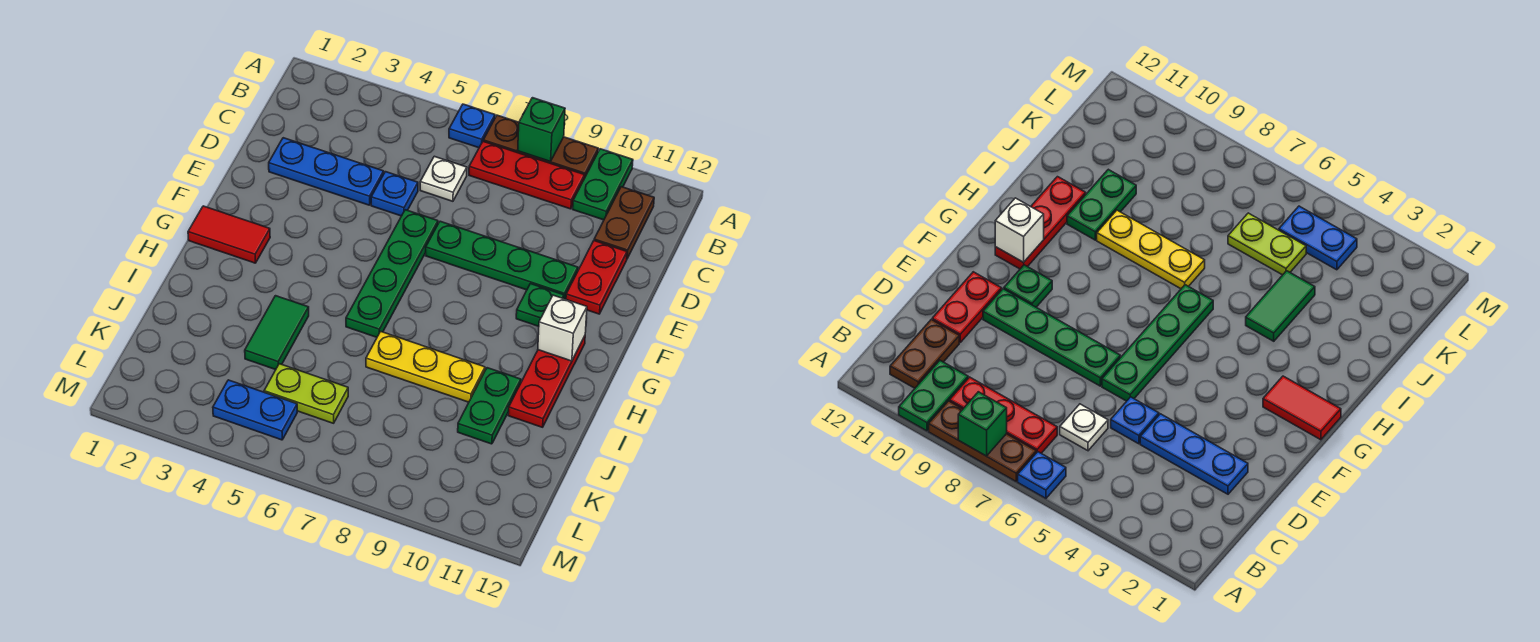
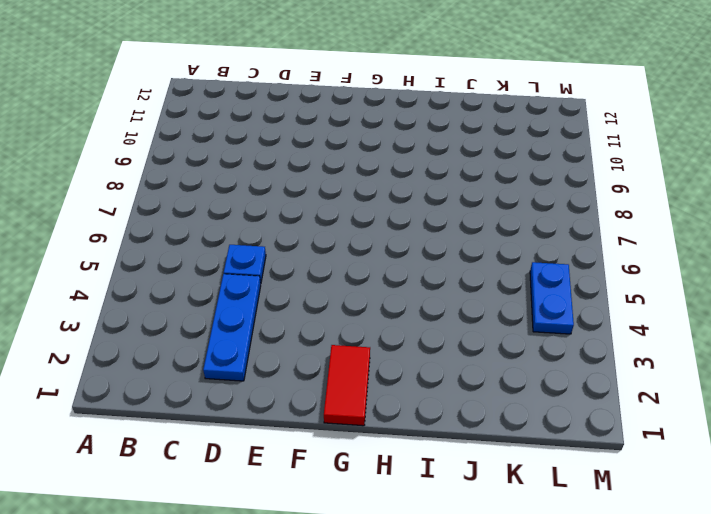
none -> blue plate A6 level 1
none -> brown plate A7:A9 level 1
none -> green plate A10:B10 level 1

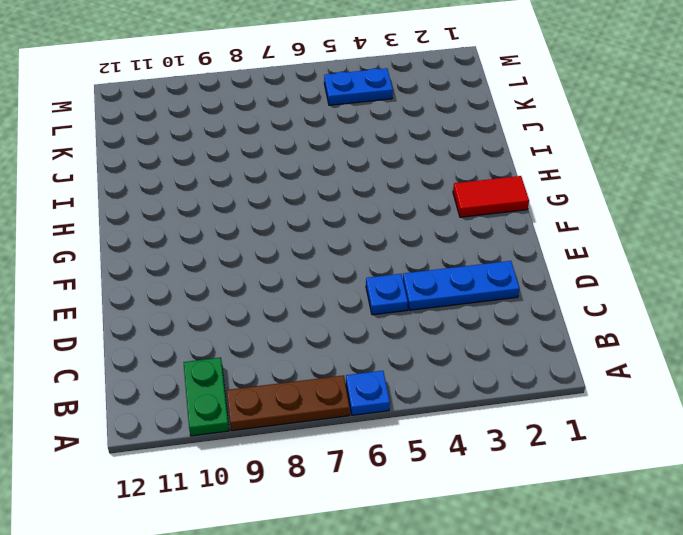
none -> red plate B7:B9 level 1
none -> brown plate B11:C11 level 1
none -> white plate C6 level 1

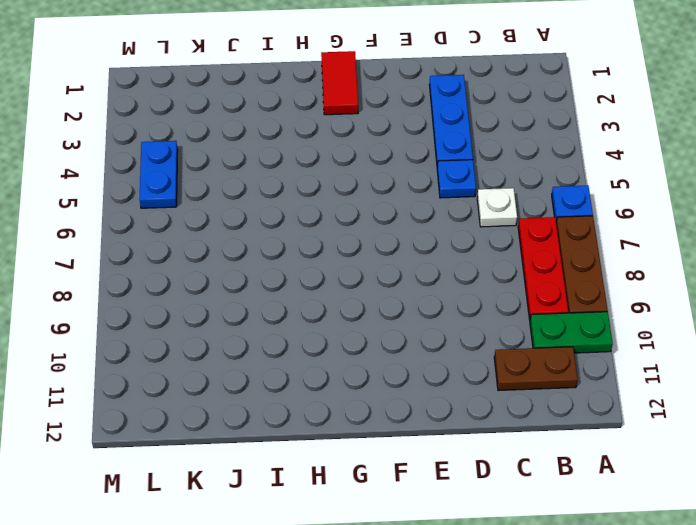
none -> red plate D11:E11 level 1
none -> green plate E6:H6 level 1
none -> green plate E7:E10 level 1

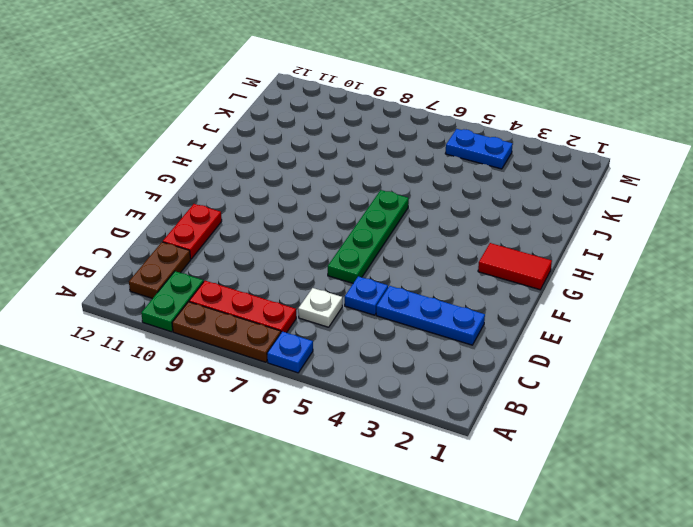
none -> green plate E7:E10 level 1
none -> green plate F10 level 1
none -> red plate G11:I11 level 1

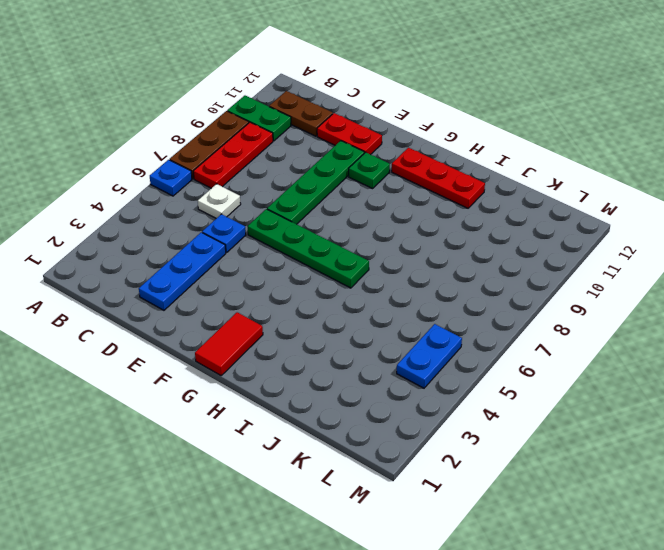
none -> green tile I4:J4 level 1
none -> yellow plate I7:I9 level 1
none -> green plate I10:J10 level 1

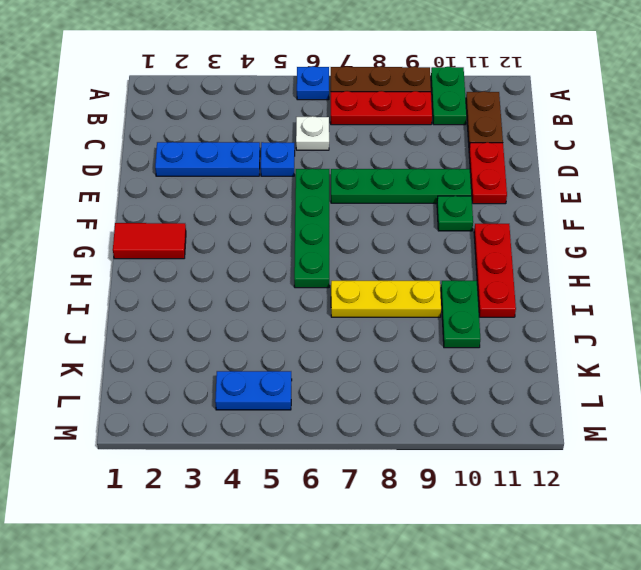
none -> green tile I4:J4 level 1
none -> lime plate K5:K6 level 1
none -> green brick A8 level 2

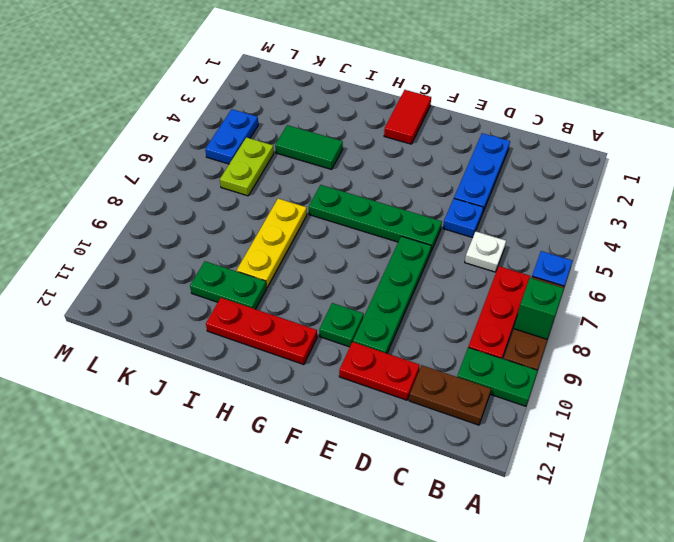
none -> white brick G11 level 2

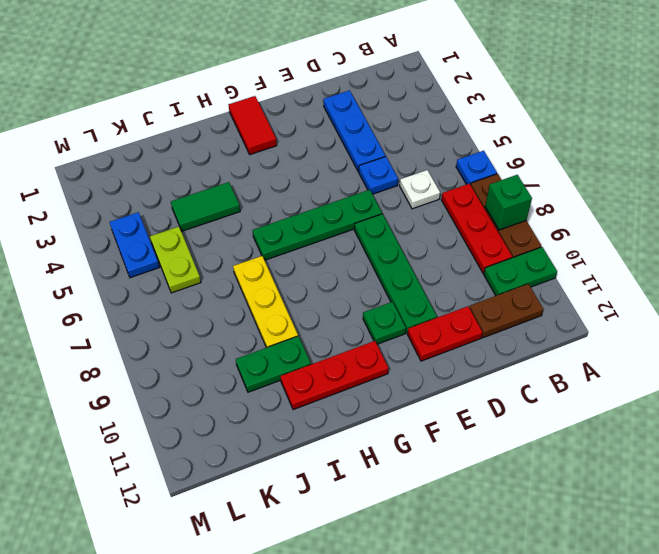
none -> white brick G11 level 2

